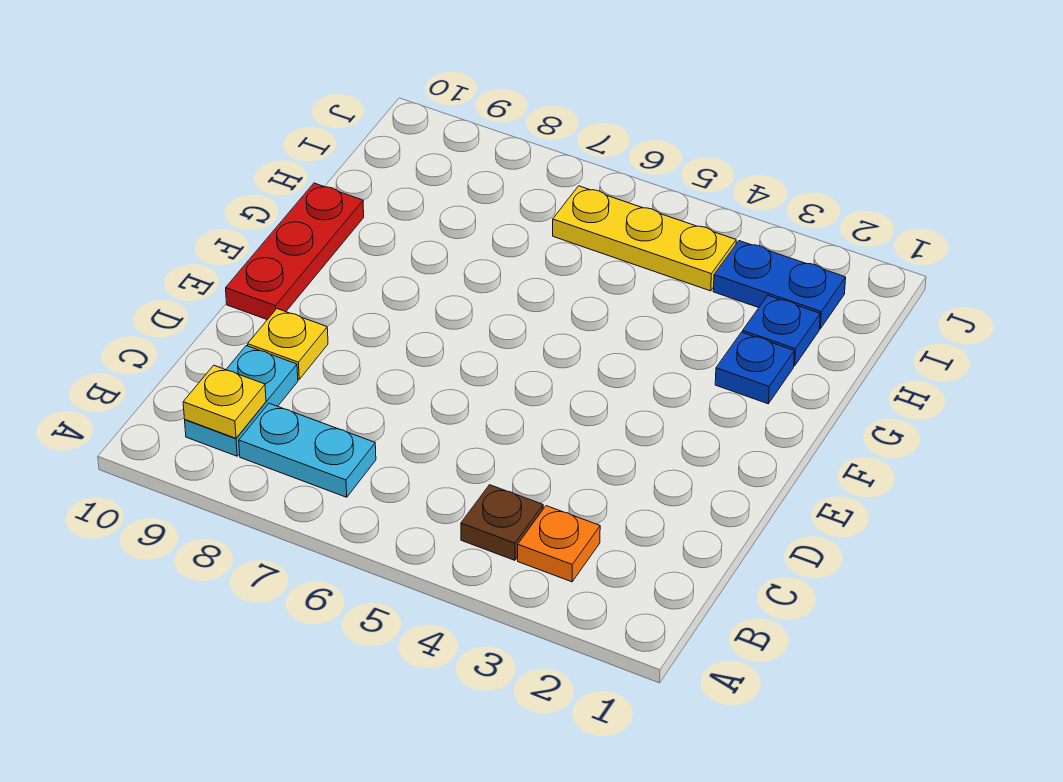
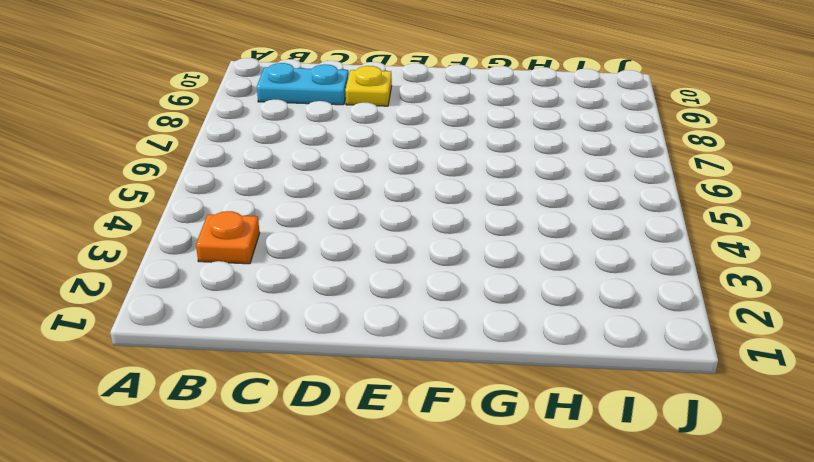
none -> brown plate B4 level 1
none -> cyan plate B7:B8 level 1

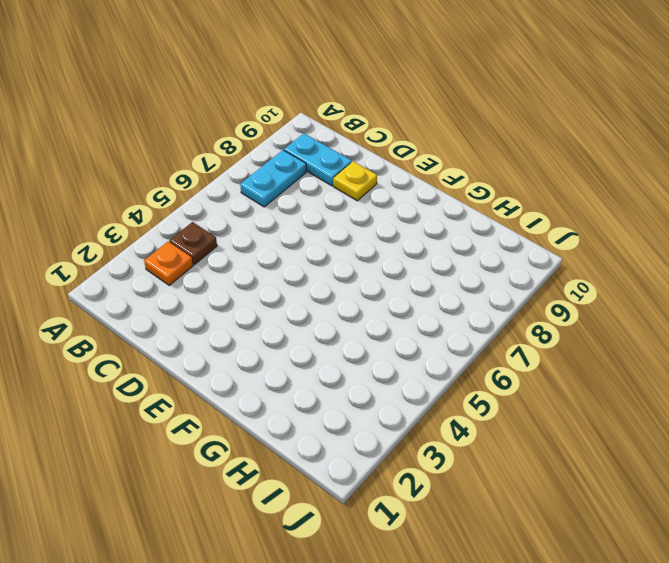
none -> red plate E10:G10 level 1
none -> blue plate G2 level 1

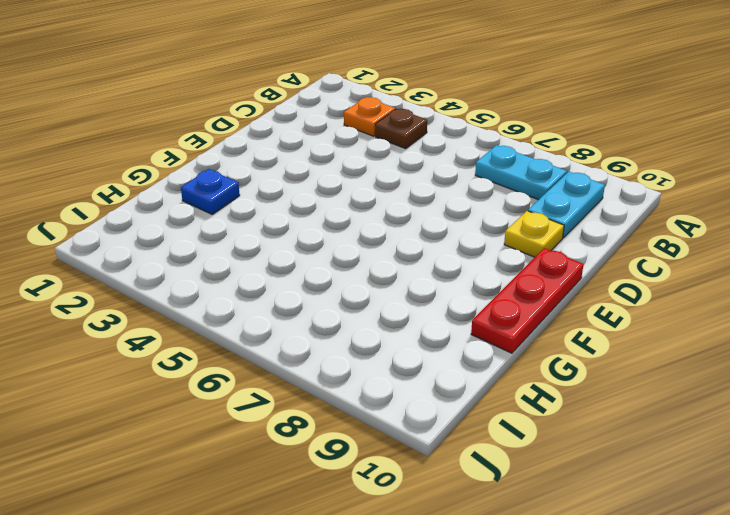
none -> blue plate H2 level 1
none -> blue plate I2:I3 level 1

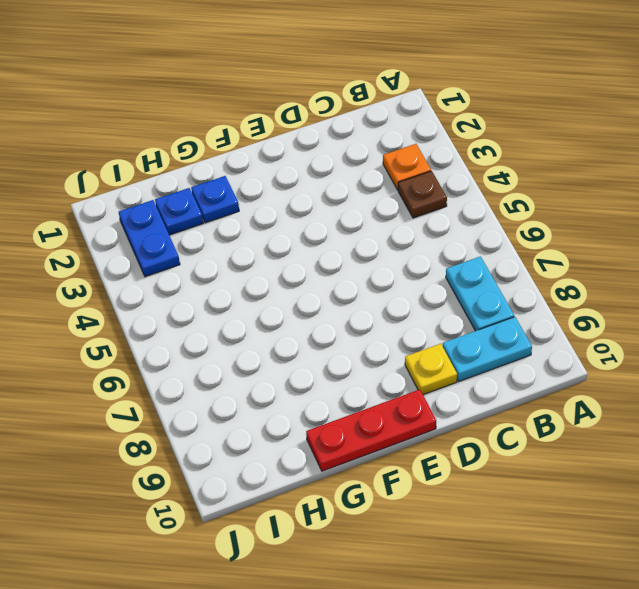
none -> yellow plate I4:I6 level 1
none -> yellow plate B9 level 2

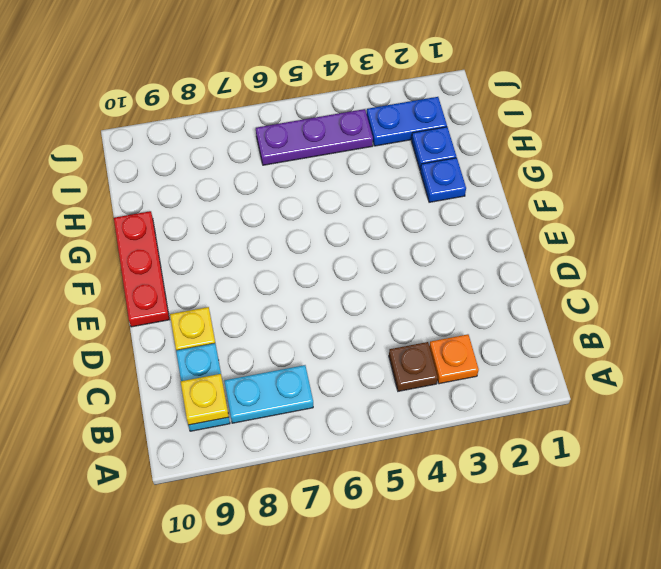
purple plate I4:I6 level 1 -> yellow plate I4:I6 level 1

